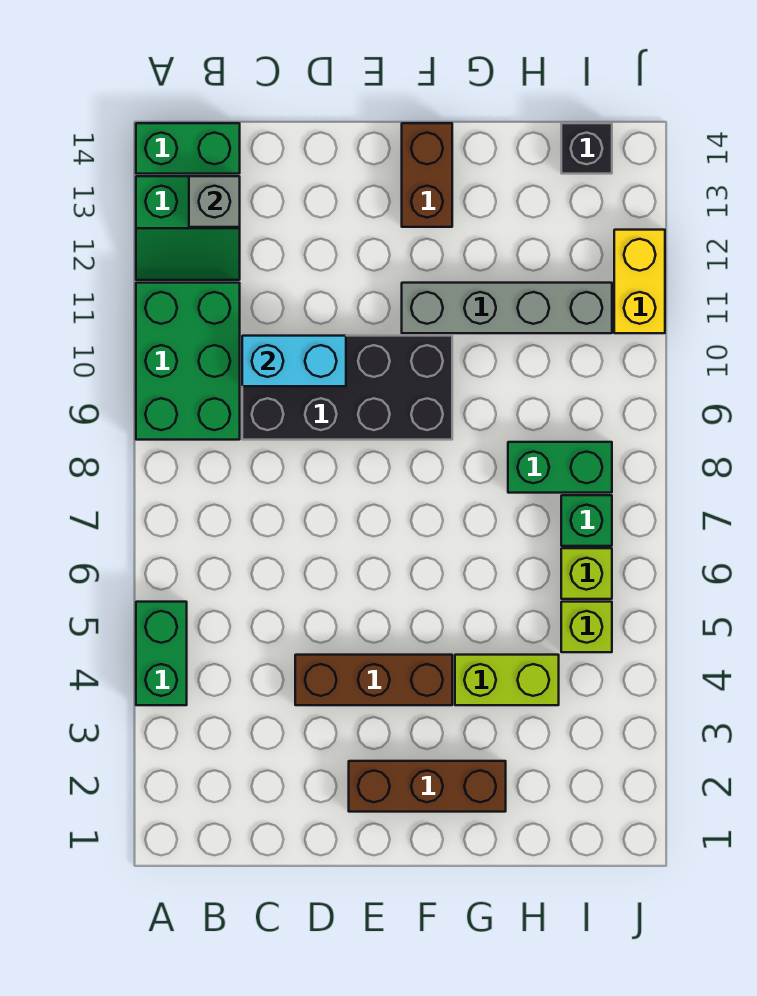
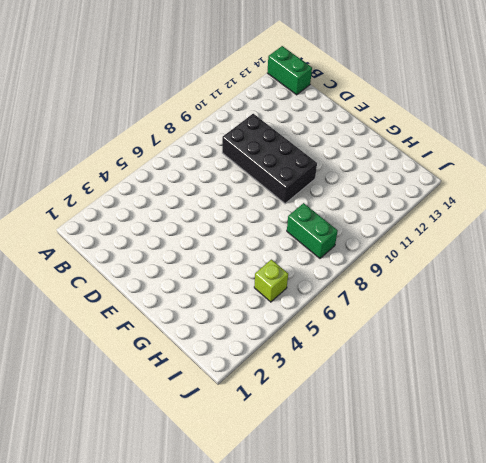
none -> green brick A4:A5 level 1
none -> green brick A9:B11 level 1
none -> green slope A12:B13 level 1 top 13

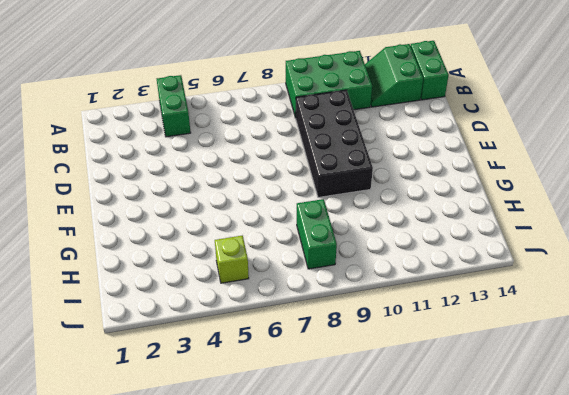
green brick A4:B4 level 1 -> green brick A4:A5 level 1
none -> brown brick D4:F4 level 1
none -> brown brick E2:G2 level 1
none -> grey brick F11:I11 level 1

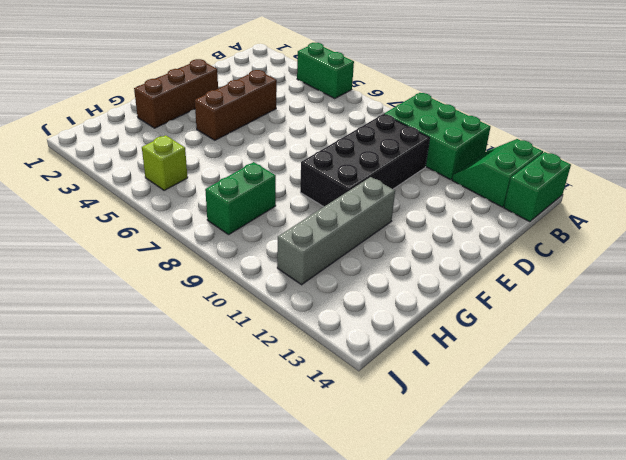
none -> brown brick F13:F14 level 1
none -> lime brick G4:H4 level 1
none -> lime brick I6 level 1

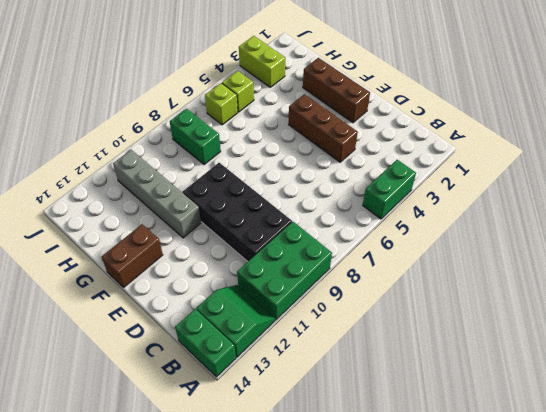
lime brick I3:J3 level 1 -> lime brick G4:H4 level 1
none -> green brick I7 level 1
none -> black brick I14 level 1
none -> yellow brick J11:J12 level 1

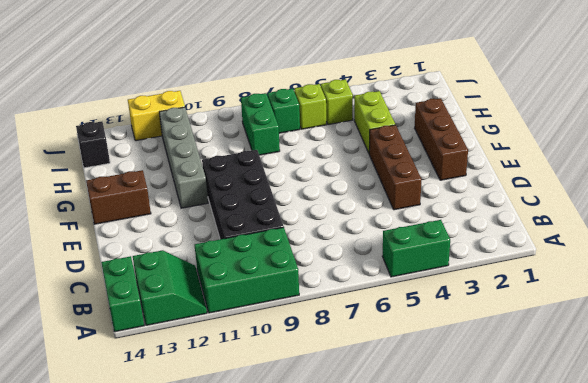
none -> grey brick B13 level 2
none -> cyan brick C10:D10 level 2

